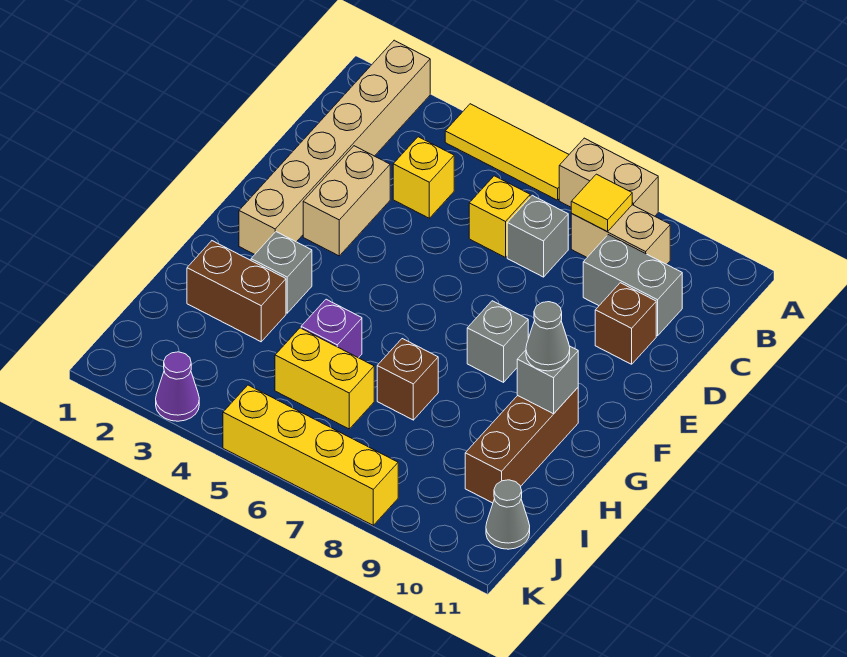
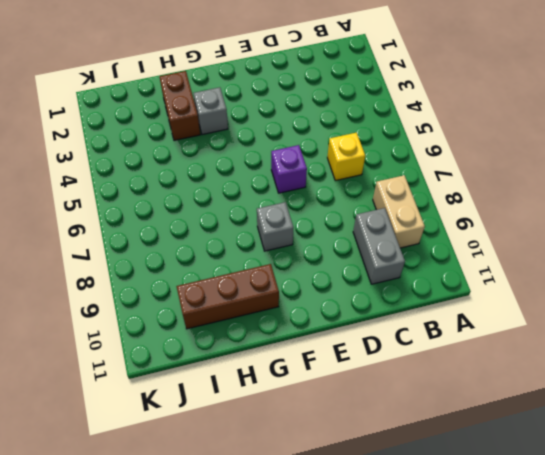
purple brick E6 level 1 -> purple brick H5 level 1
none -> tan brick A2:F2 level 1
none -> yellow tile A4:A6 level 1
none -> tan brick A7:A8 level 1

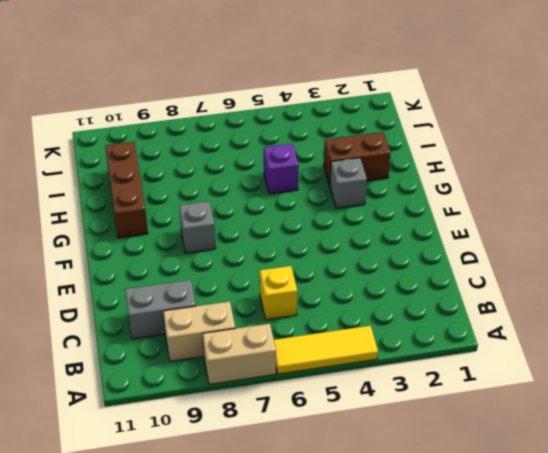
none -> tan brick A2:F2 level 1
none -> yellow brick C4 level 1
none -> grey brick C7 level 1

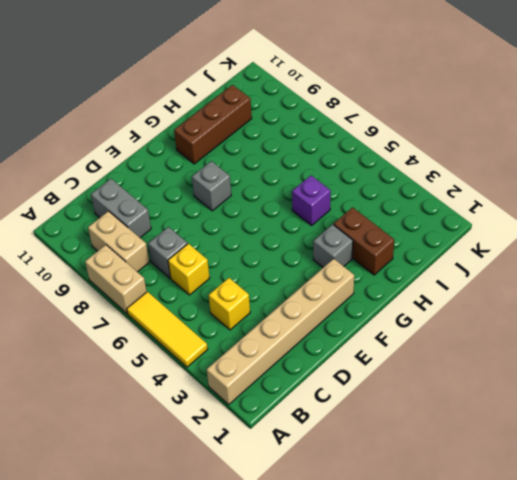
none -> tan brick D3:E3 level 1
none -> brown brick D10 level 1
none -> brown brick H7 level 1

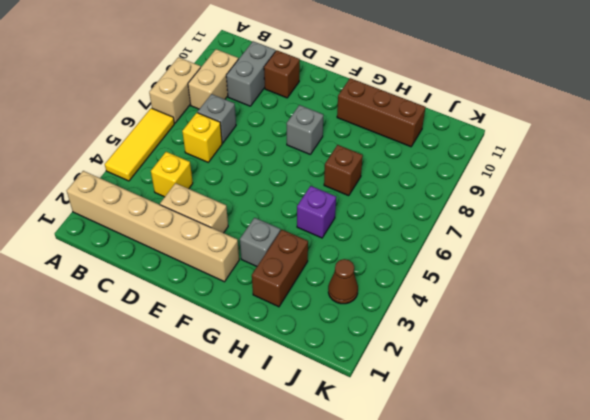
brown cone J3 level 1 -> none
none -> yellow brick I5:I6 level 1
none -> grey cone J11 level 1
none -> purple cone K3 level 1

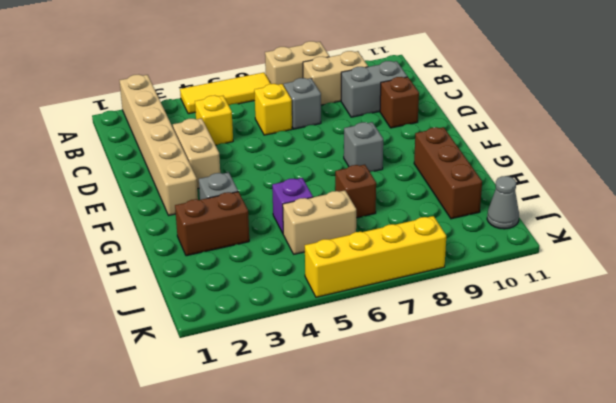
tan brick I5:I6 level 1 -> yellow brick I5:I6 level 1
none -> purple cone K3 level 1
none -> yellow tile B8 level 2
none -> grey brick G10 level 2

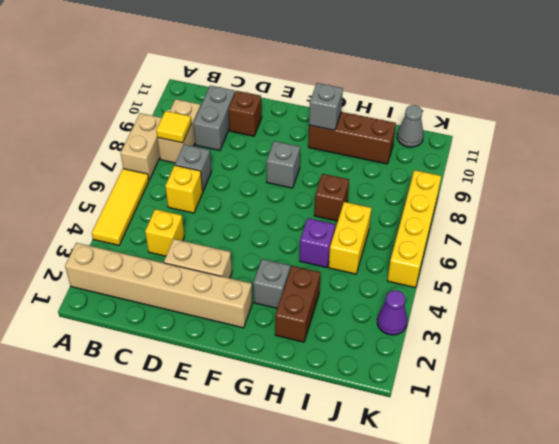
none -> grey cone G10 level 3

